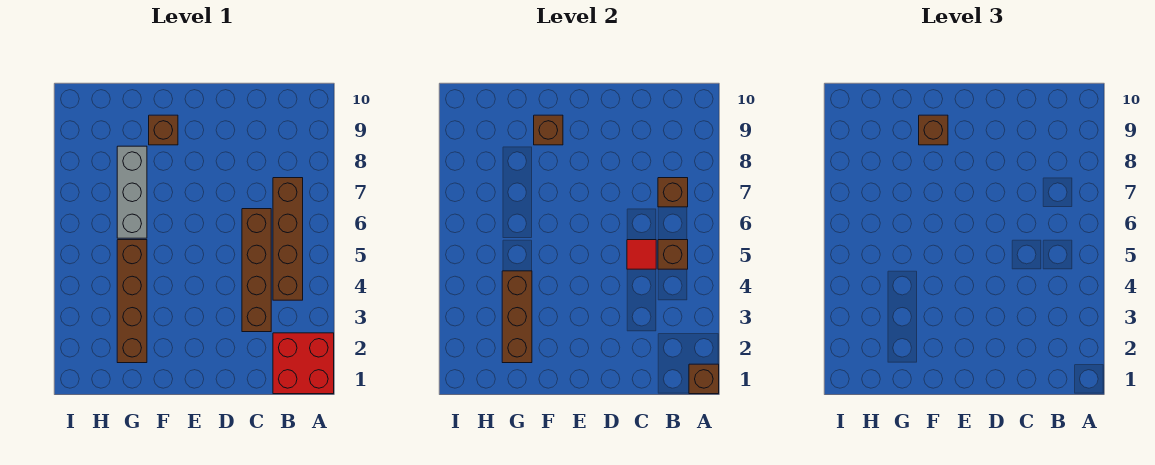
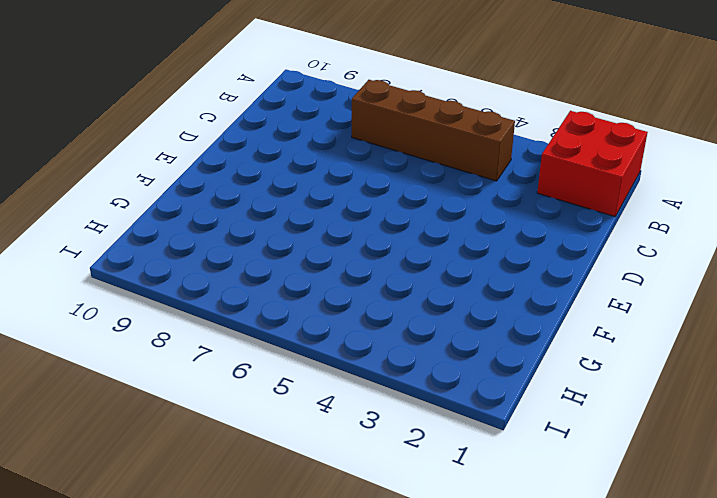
none -> brown brick C3:C6 level 1
none -> brown brick F9 level 1
none -> brown brick G2:G5 level 1

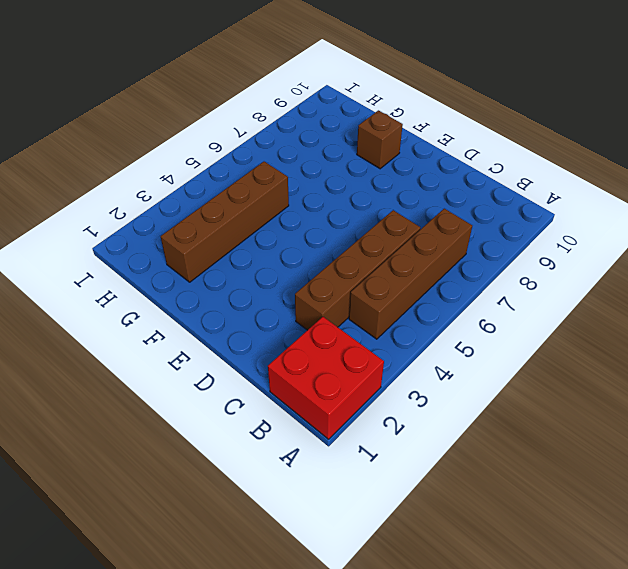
none -> grey brick G6:G8 level 1
none -> brown brick A1 level 2
none -> brown brick B5 level 2

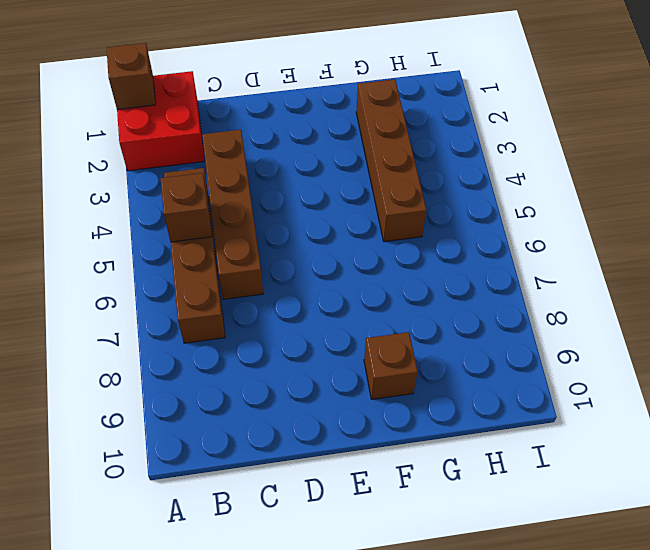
none -> grey brick G6:G8 level 1
none -> brown brick B7 level 2
none -> red tile C5 level 2

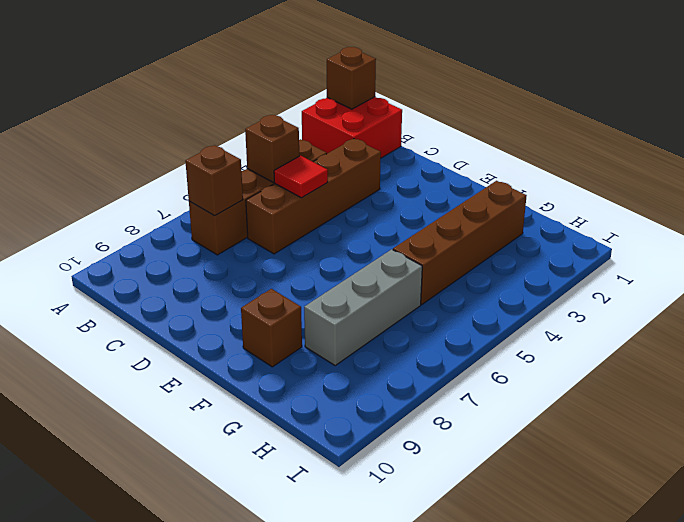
none -> brown brick F9 level 2
none -> brown brick G2:G4 level 2
none -> brown brick F9 level 3

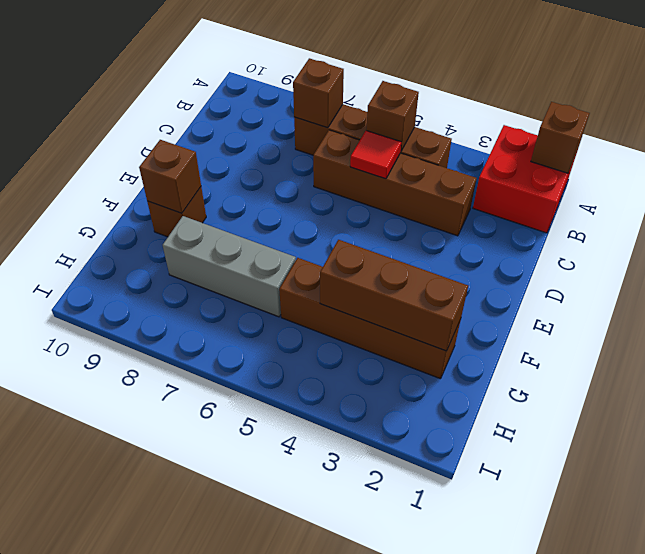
none -> brown brick F9 level 3

